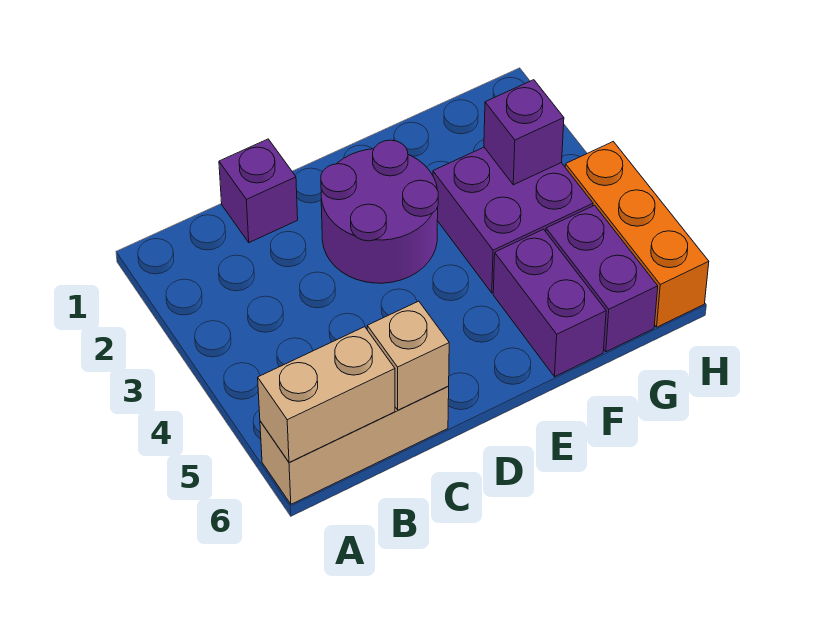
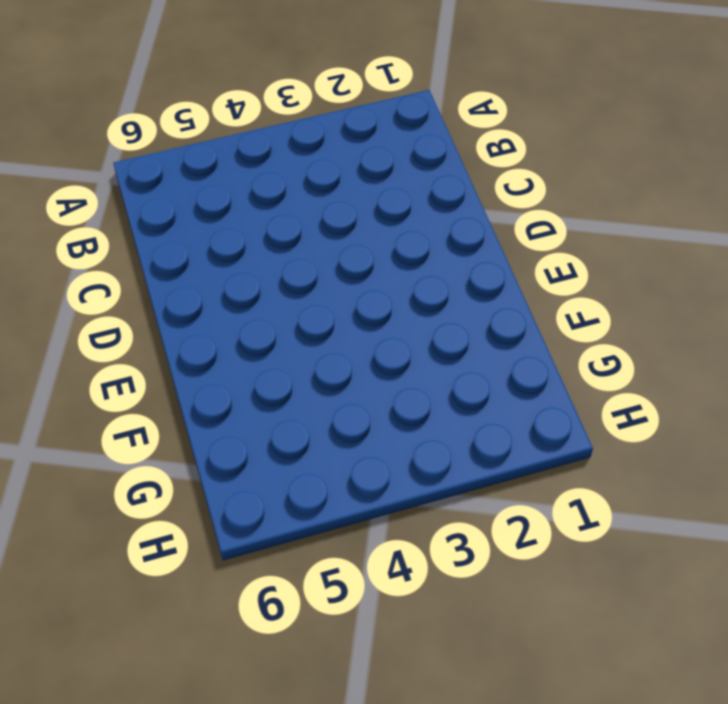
none -> tan brick A6:C6 level 1
none -> purple brick C1 level 1

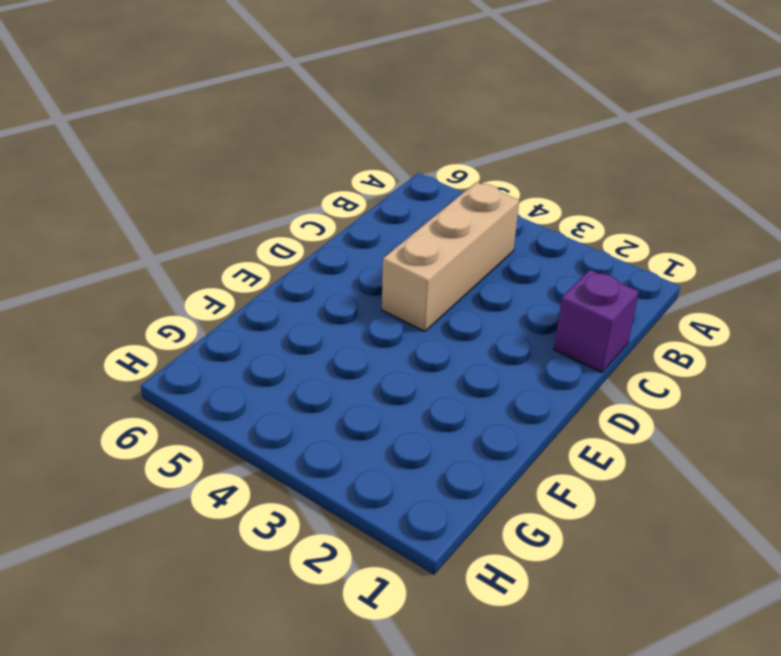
tan brick B4:D4 level 1 -> tan brick A6:C6 level 1
none -> purple round brick D2:E3 level 1
none -> purple brick F3:G4 level 1

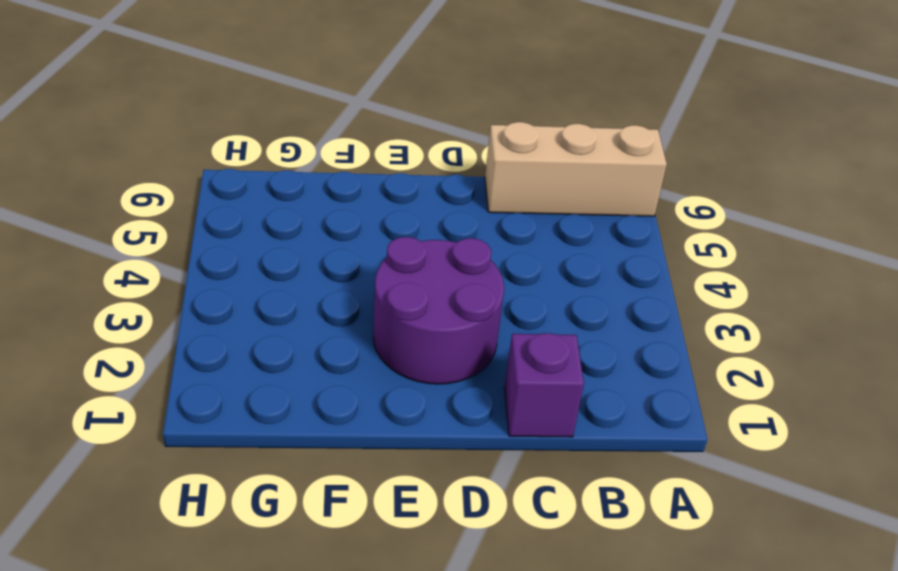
none -> purple brick F3:G4 level 1
none -> purple brick F5:F6 level 1

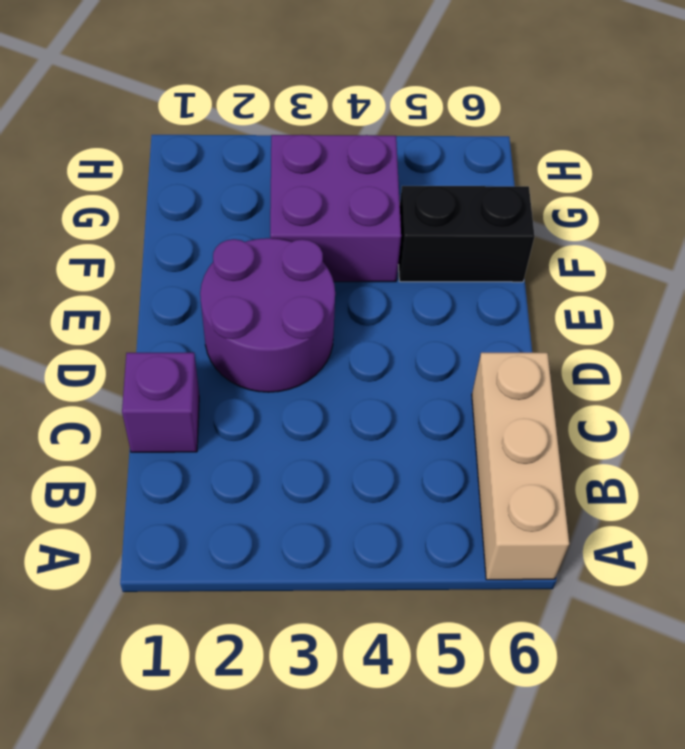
black brick F5:F6 level 1 -> purple brick F5:F6 level 1
none -> purple brick G5:G6 level 1
none -> orange brick H4:H6 level 1

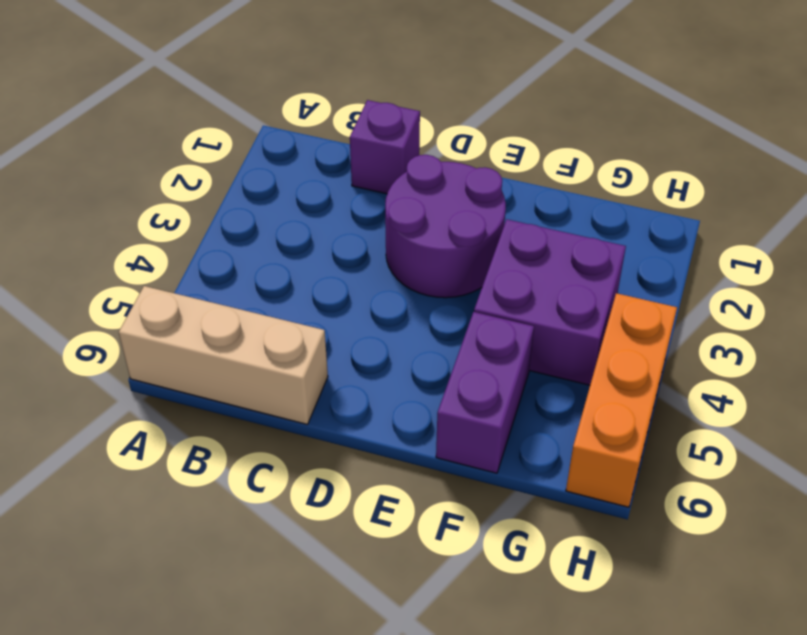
none -> purple brick G5:G6 level 1
none -> tan brick A6:B6 level 2

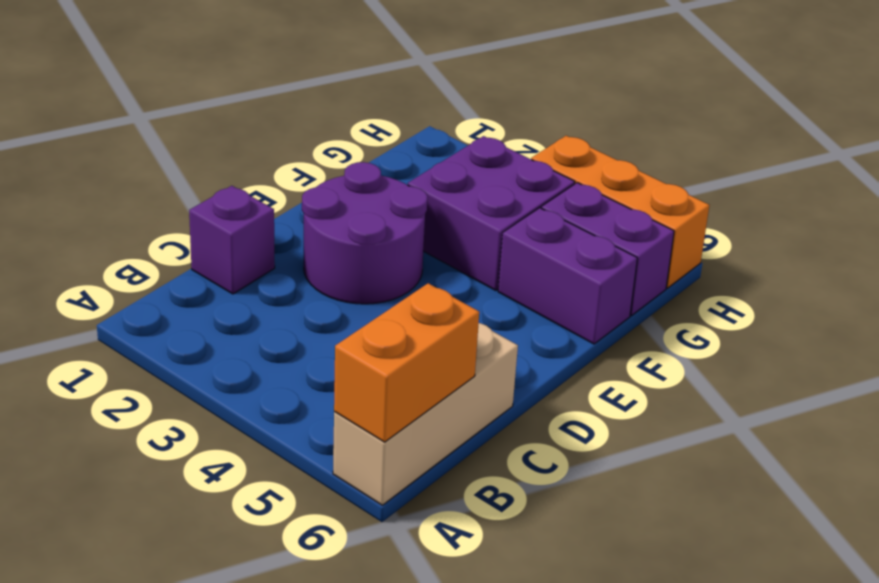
orange brick A6:B6 level 2 -> tan brick A6:B6 level 2
none -> tan brick C6 level 2
none -> purple brick G3 level 2

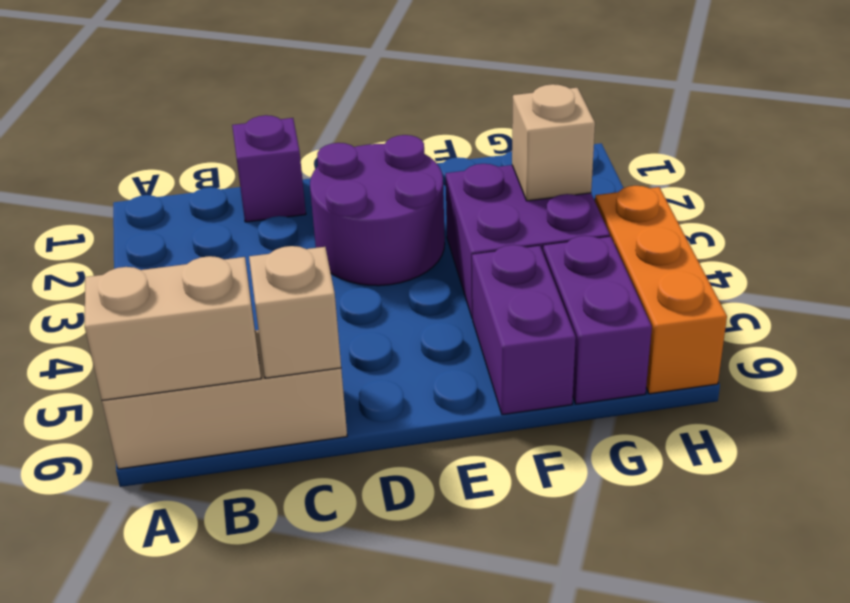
tan brick G3 level 2 -> purple brick G3 level 2

